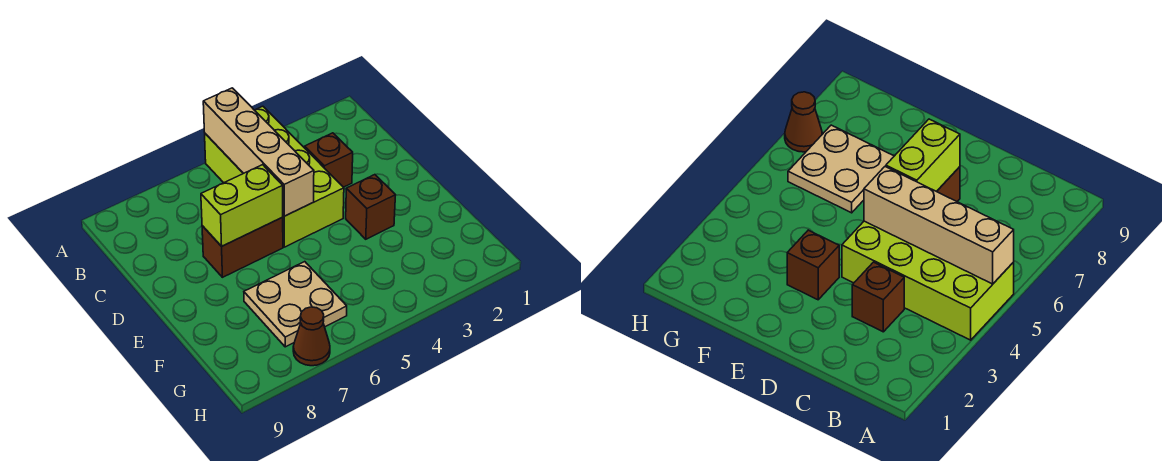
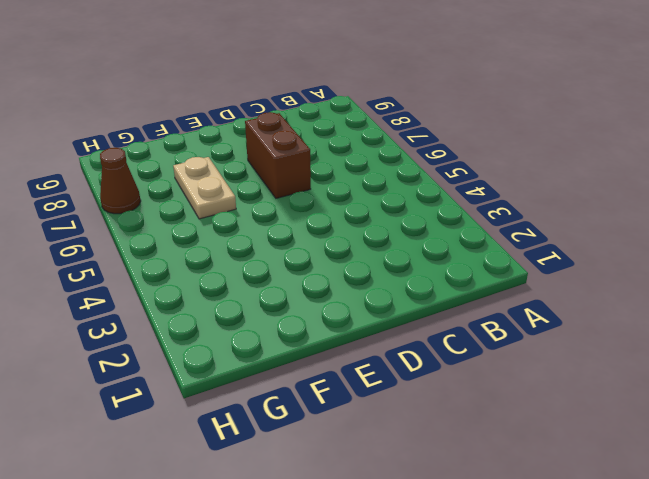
tan plate F6:F7 level 1 -> tan plate F6:G7 level 1
none -> lime brick A4:D5 level 1
none -> brown brick C3 level 1

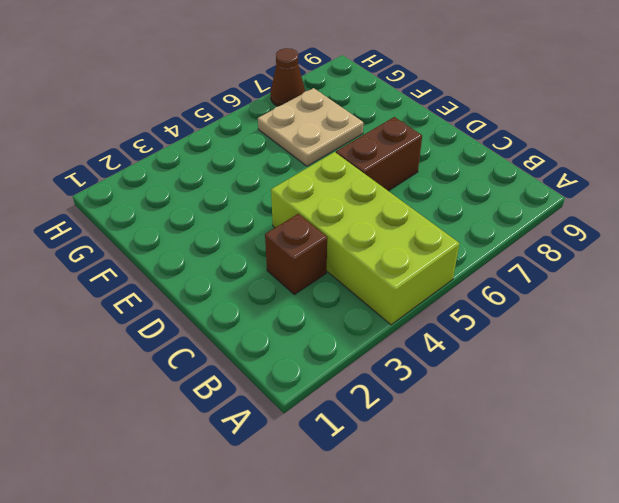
none -> brown brick E3 level 1
none -> tan brick A5:D5 level 2

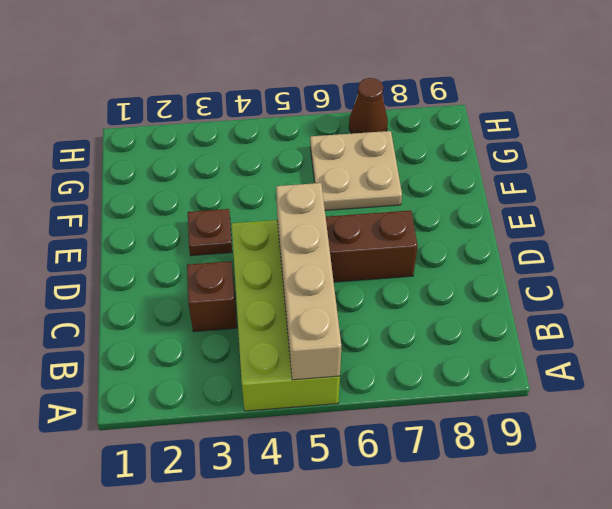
brown plate E3 level 1 -> brown brick E3 level 1
none -> lime brick D6:D7 level 2

